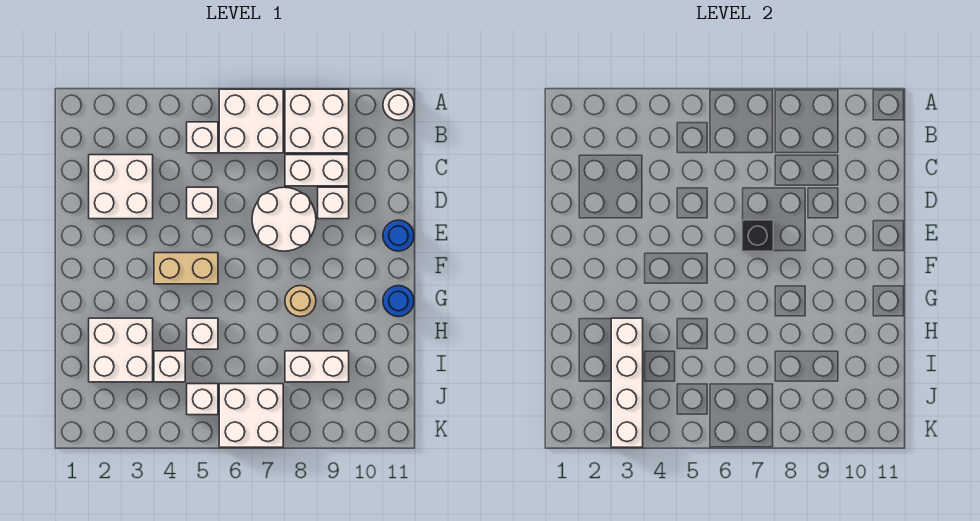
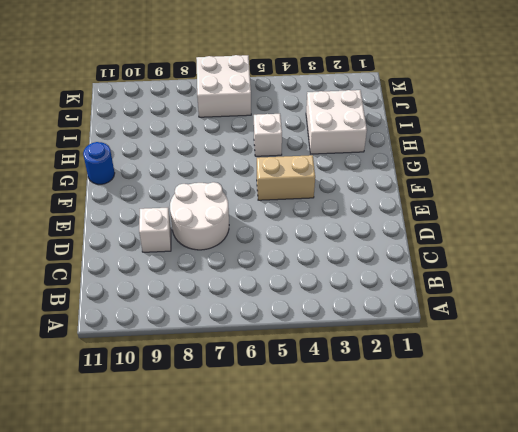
none -> white brick A6:B7 level 1
none -> white brick A8:B9 level 1
none -> white round brick A11 level 1

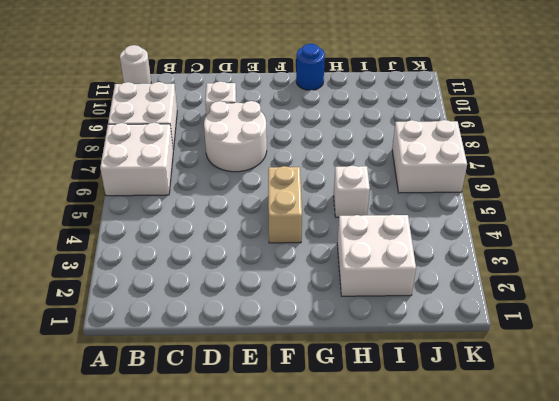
none -> white brick B5 level 1
none -> white brick C2:D3 level 1
none -> white brick C8:C9 level 1

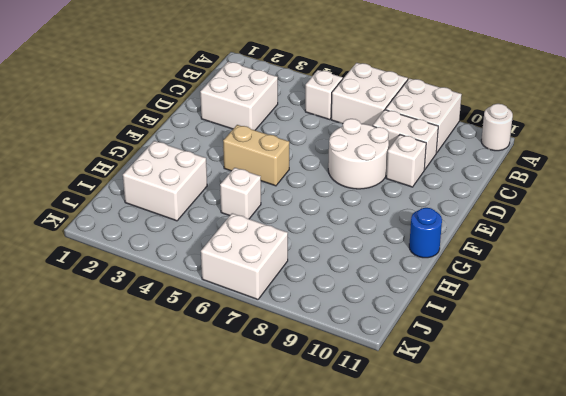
none -> white brick D5 level 1
none -> blue round brick E11 level 1
none -> tan round brick G8 level 1

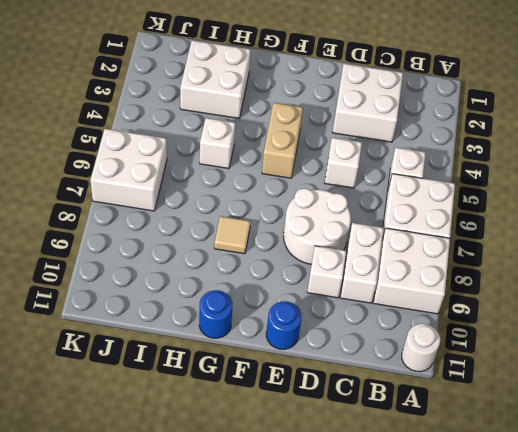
tan tile G8 level 1 -> tan round brick G8 level 1
none -> white brick I4 level 1
none -> white brick I8:I9 level 1
none -> white brick J5 level 1

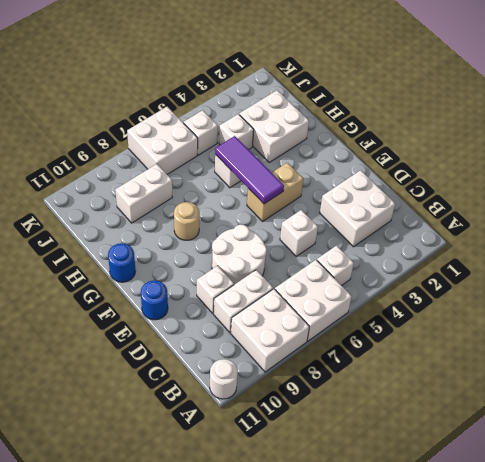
purple tile F5:H5 level 2 -> none
none -> black brick E7 level 2
none -> white brick H3:K3 level 2

